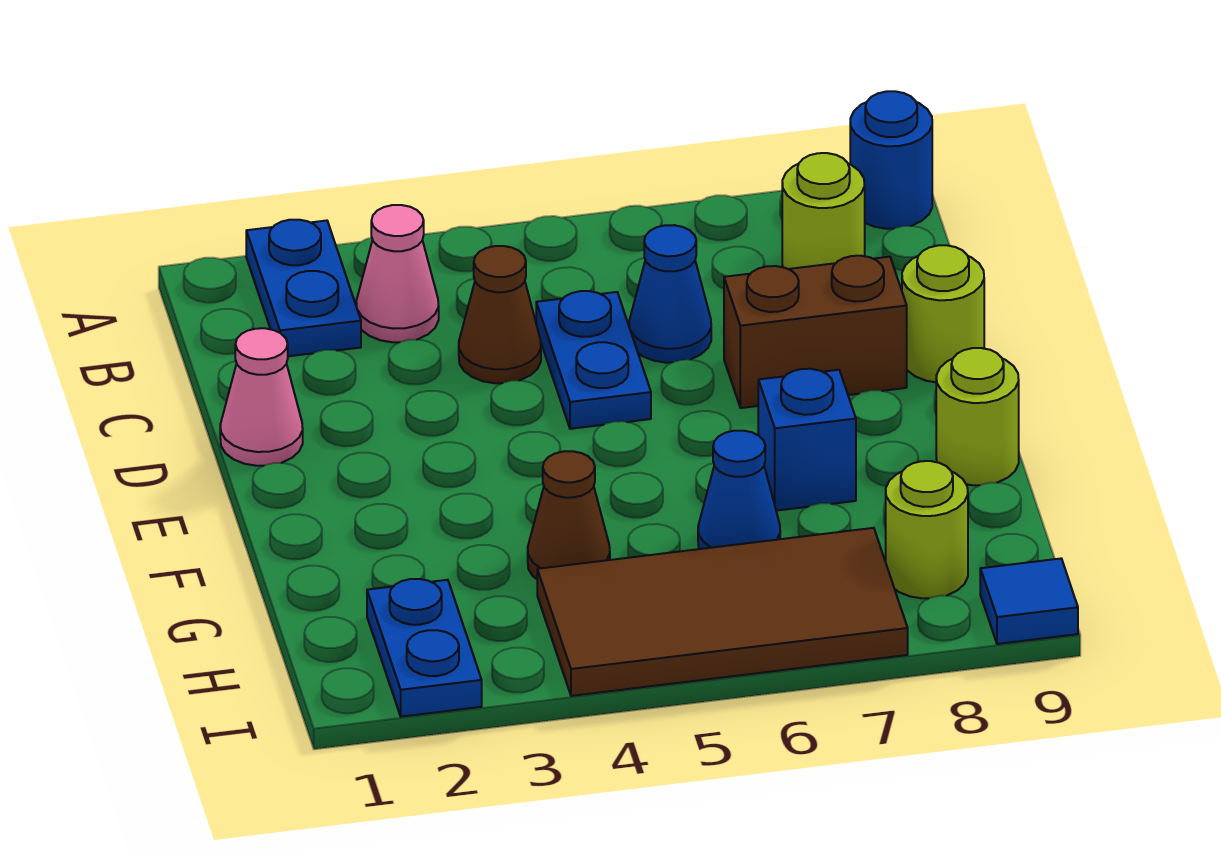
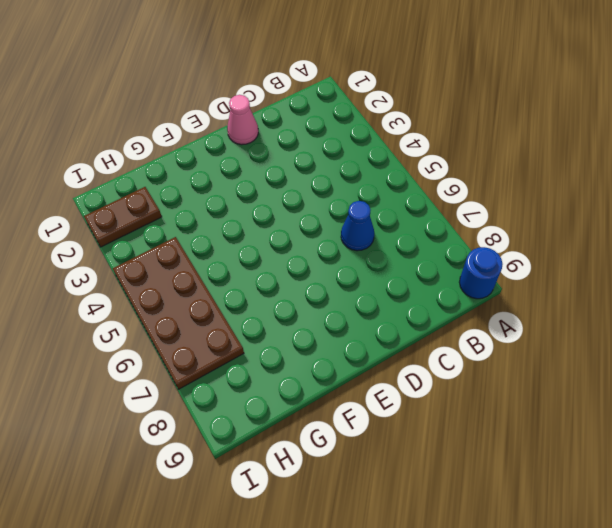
brown plate H2:I2 level 1 -> blue plate H2:I2 level 1
brown plate H4:I7 level 1 -> brown tile H4:I7 level 1
none -> blue plate A2:B2 level 1
none -> pink cone B3 level 1
none -> lime round brick B8 level 1

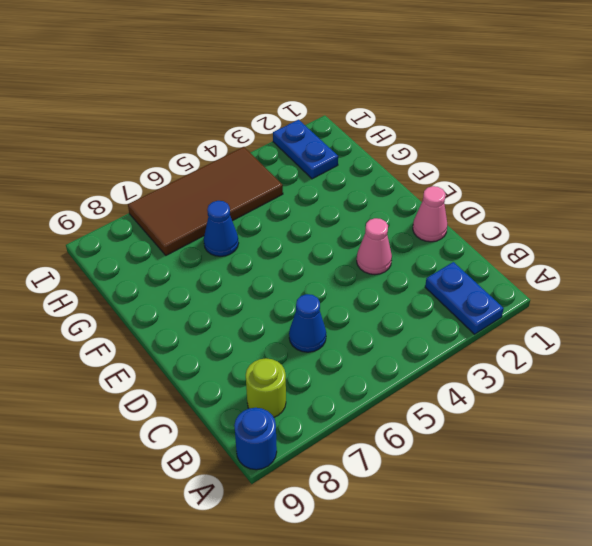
pink cone D3 level 1 -> pink cone B3 level 1
none -> brown cone C4 level 1
none -> blue plate C5:D5 level 1
none -> brown brick D7:D8 level 1

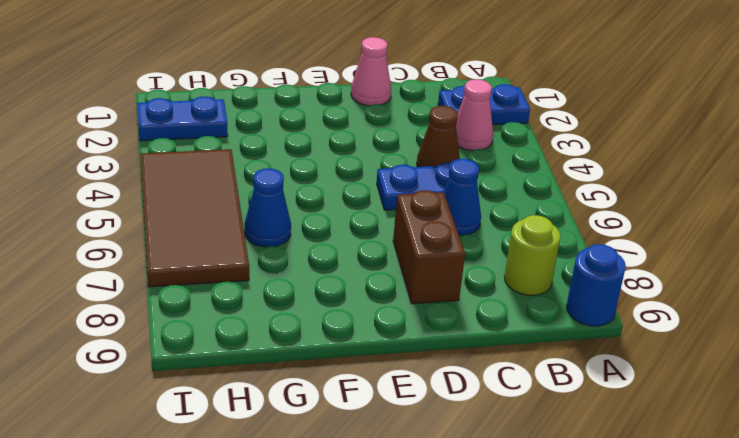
none -> lime round brick D9 level 1
none -> blue brick F7 level 1
none -> lime round brick F9 level 1

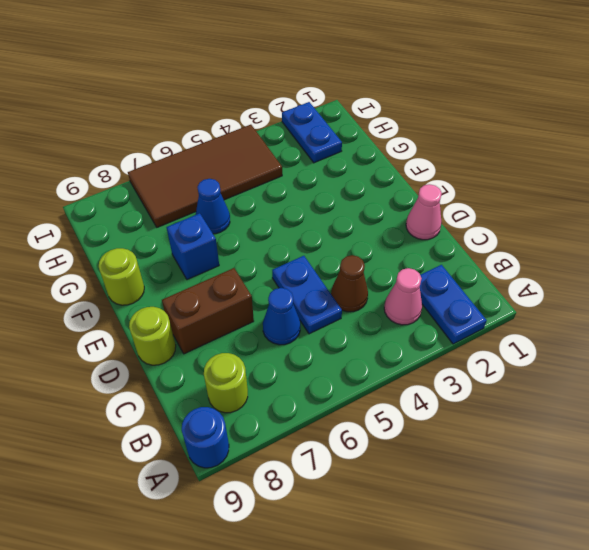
none -> brown cone G4 level 1
none -> lime round brick H8 level 1
none -> blue tile I9 level 1

